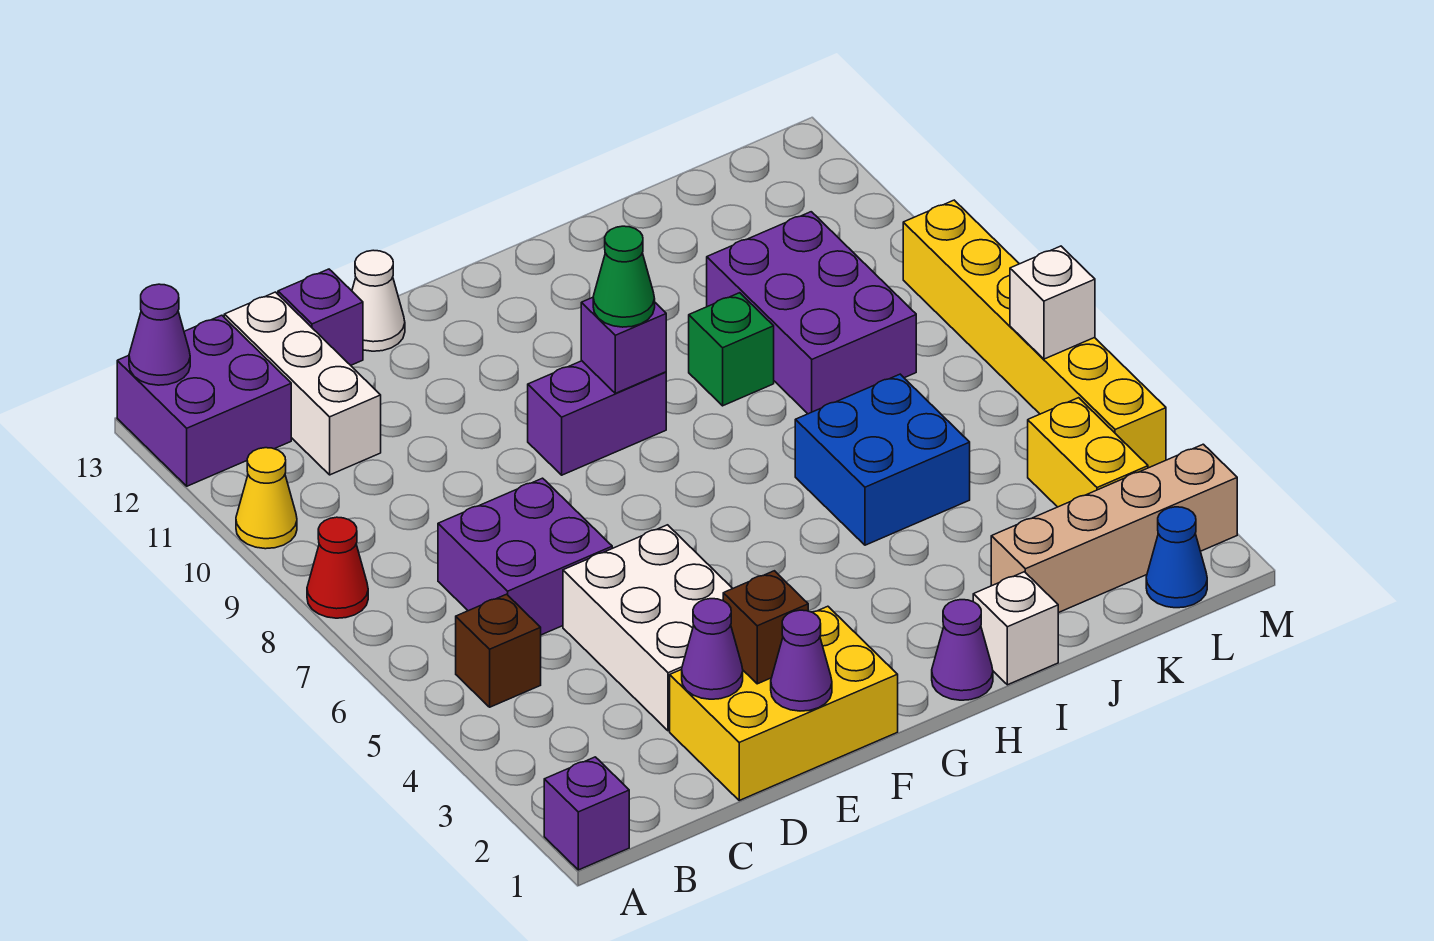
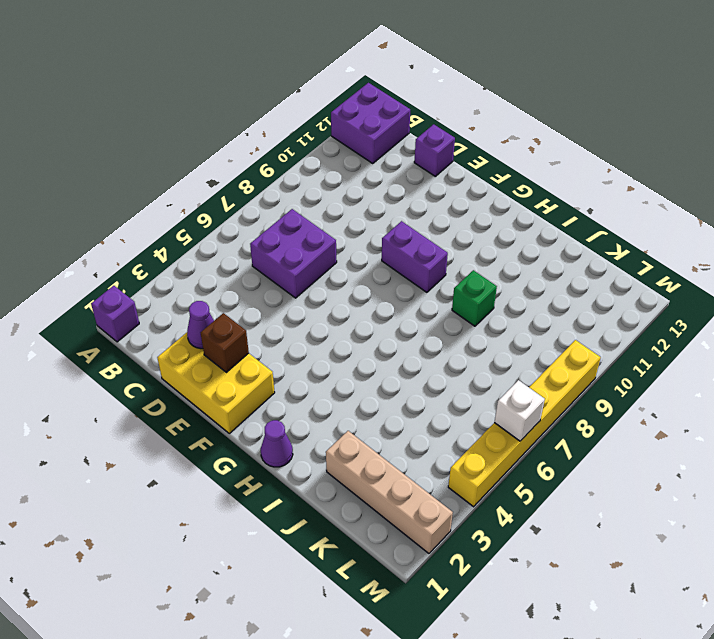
none -> red cone A8 level 1
none -> yellow cone A10 level 1
none -> brown brick B5 level 1

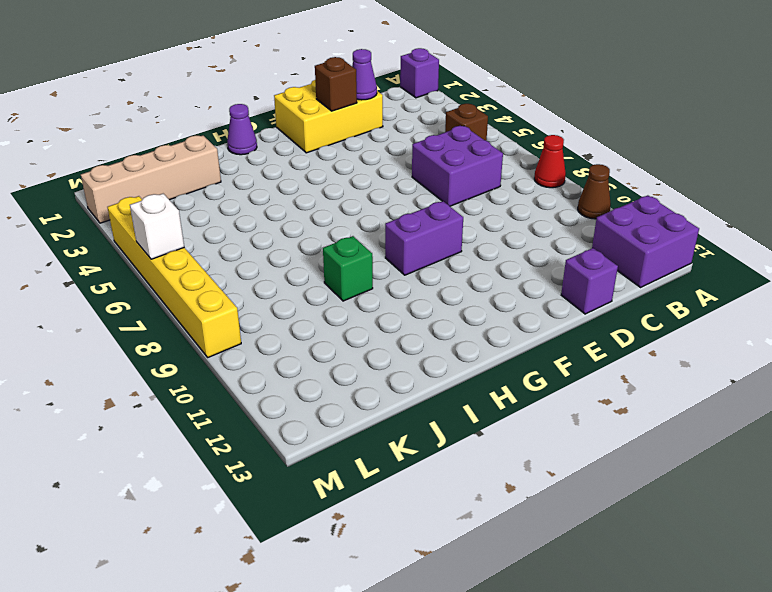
brown cone A10 level 1 -> yellow cone A10 level 1
none -> white brick C11:C13 level 1
none -> white brick D3:E5 level 1
none -> white cone E13 level 1

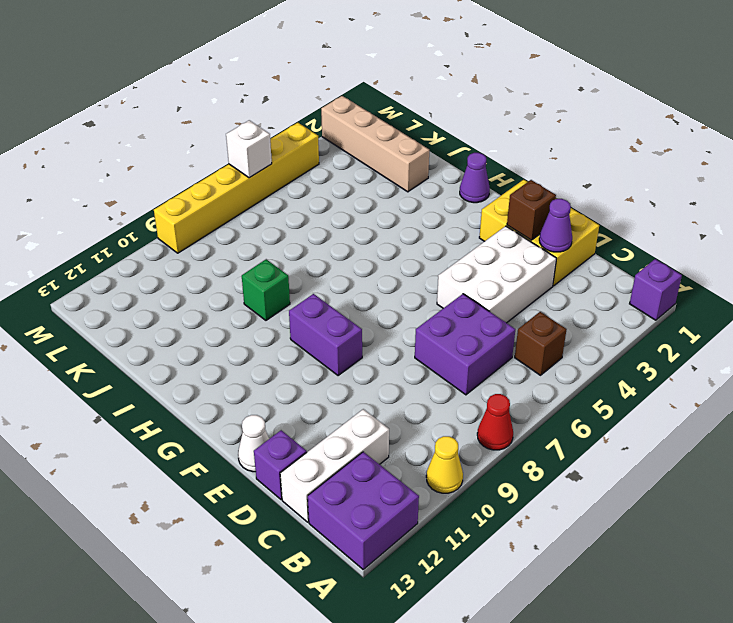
none -> white brick I1 level 1
none -> blue brick I5:J6 level 1
none -> purple brick J8:K10 level 1

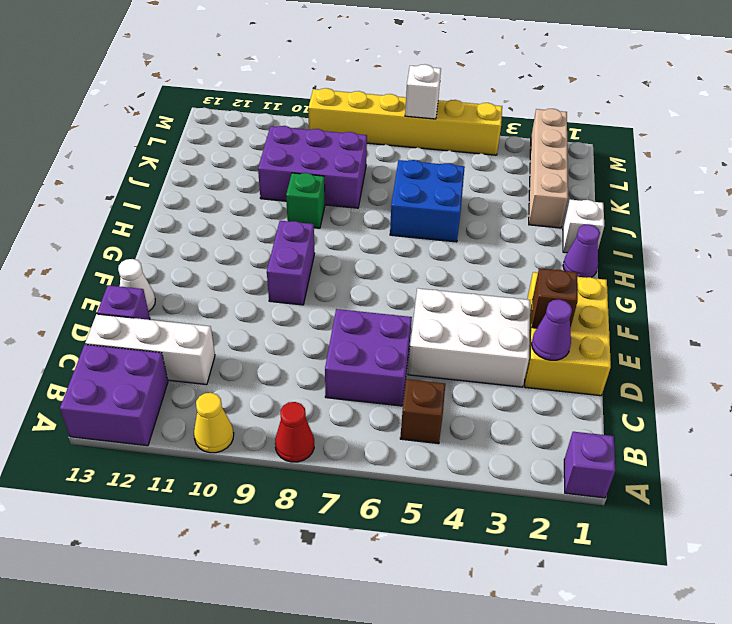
none -> blue cone L1 level 1
none -> yellow brick L3:L4 level 1
none -> purple cone A13 level 2

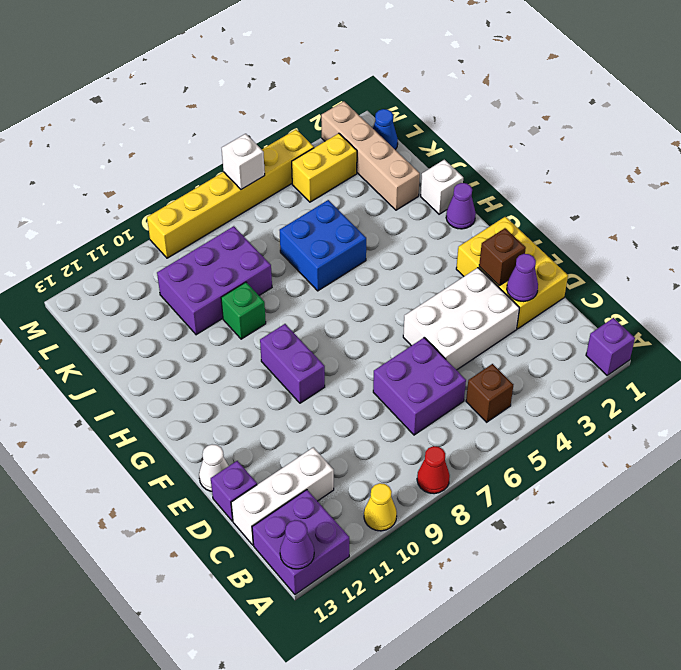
none -> purple cone E1 level 2
none -> purple brick G9 level 2
none -> green cone G9 level 3

